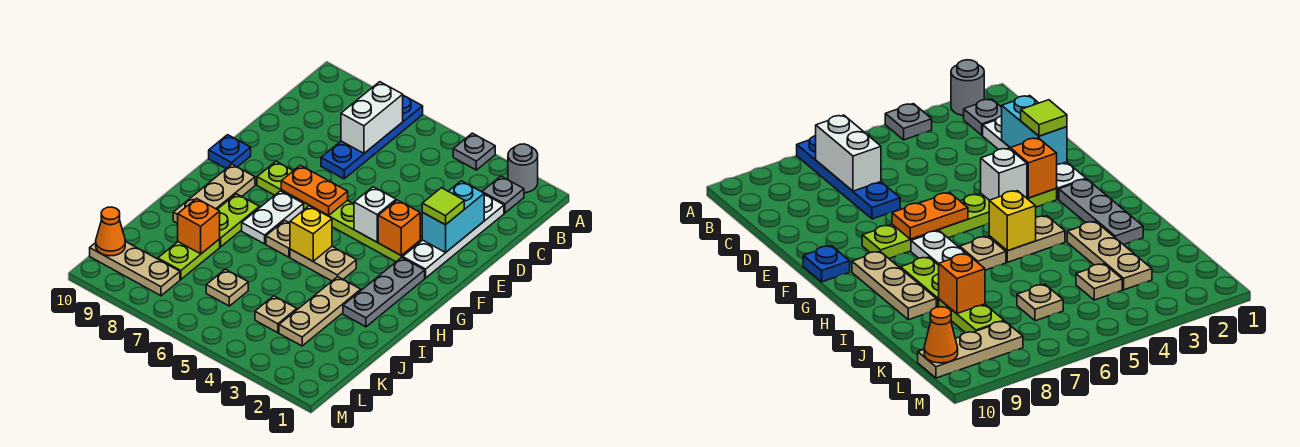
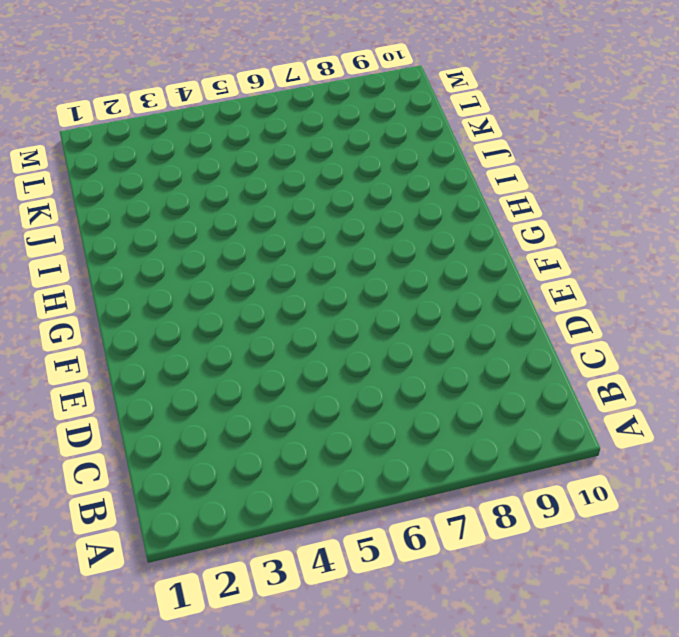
none -> grey round brick A2 level 1
none -> grey plate A4 level 1
none -> blue plate A7:D7 level 1

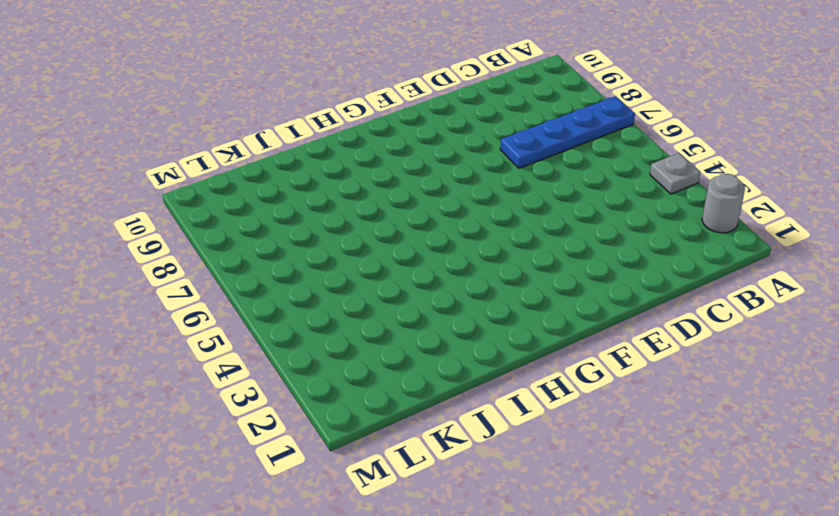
none -> grey plate B2 level 1
none -> white plate C2:F2 level 1
none -> lime plate F3:F8 level 1

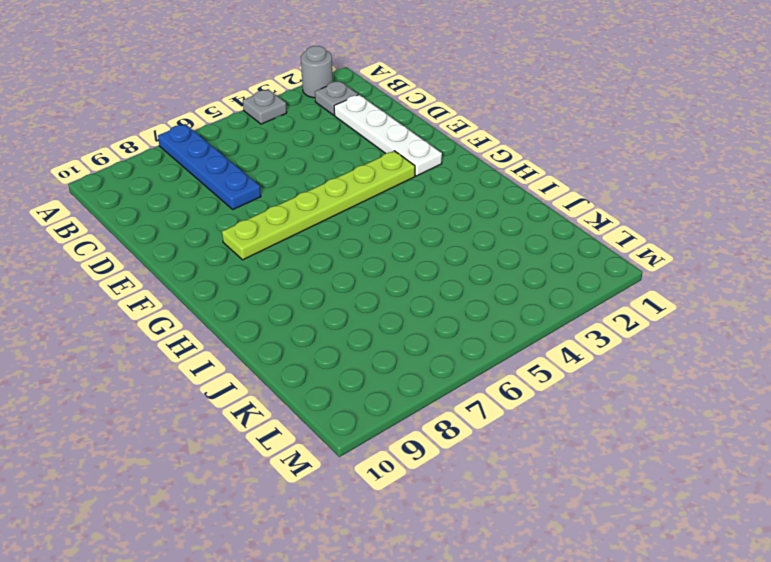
none -> blue plate F10 level 1
none -> grey plate G2:I2 level 1
none -> white plate G7:H7 level 1

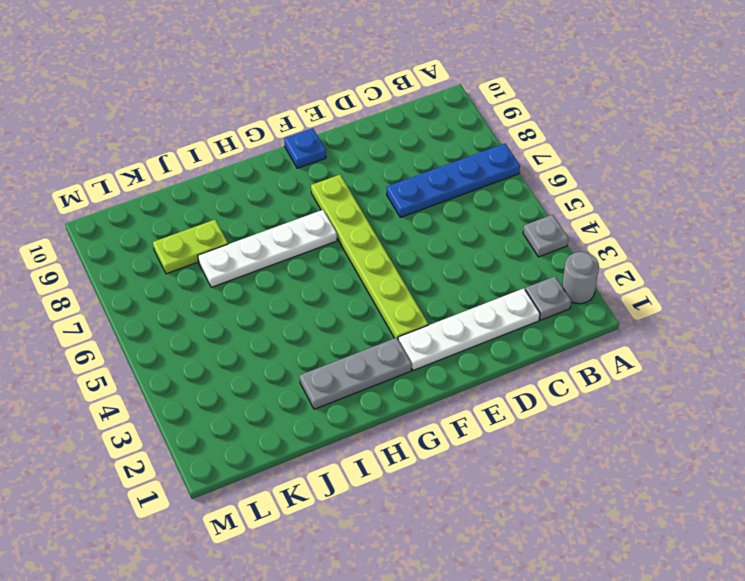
white plate G7:J7 level 1 -> white plate G7:H7 level 1
none -> tan plate G9:I9 level 1
none -> tan plate H4:H5 level 1
none -> tan plate H6 level 1

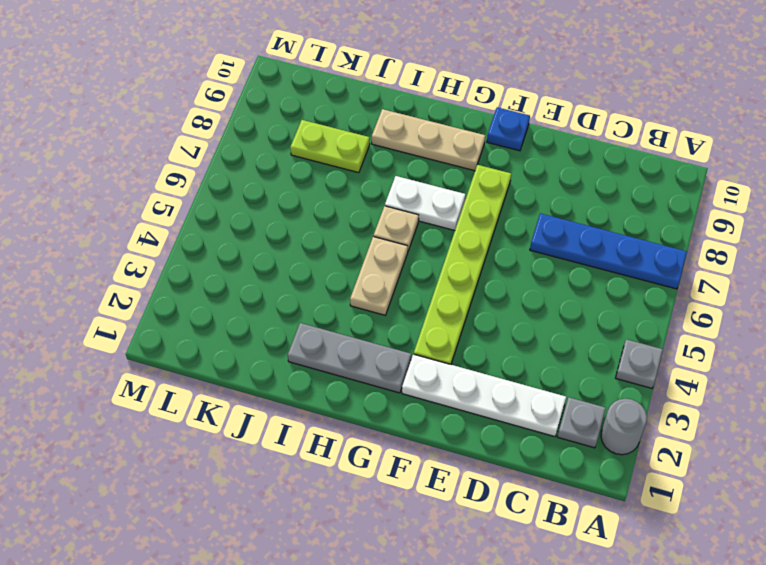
none -> lime plate H8:I8 level 1
none -> tan plate I3:K3 level 1
none -> tan plate K4 level 1

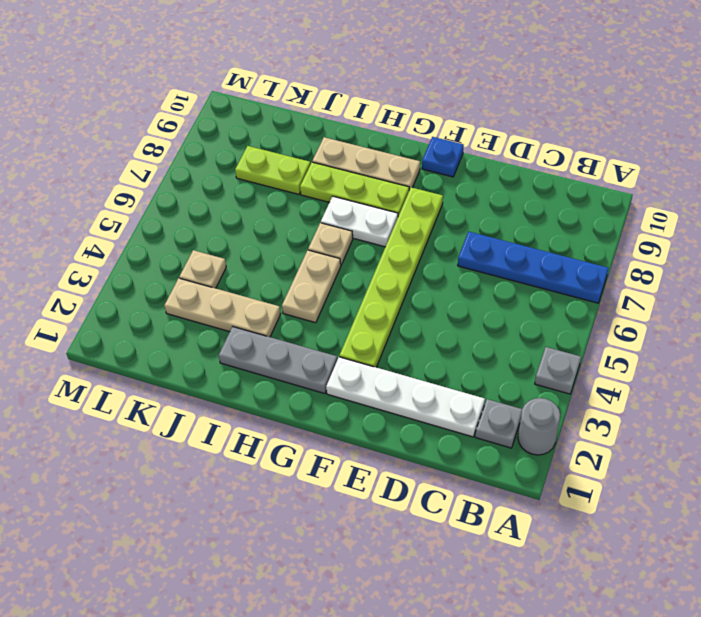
lime plate G8:I8 level 1 -> lime plate H8:I8 level 1
none -> tan plate K6 level 1
none -> tan plate L8:L10 level 1
none -> white brick B7:C7 level 2

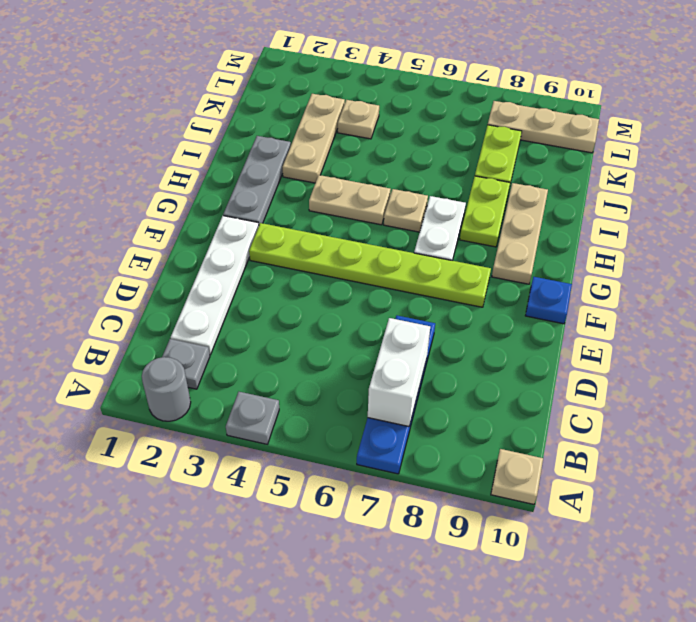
tan plate A10 level 1 -> tan plate K6 level 1
none -> cyan brick D2:E2 level 2
none -> orange brick F3 level 2
none -> white brick F4 level 2

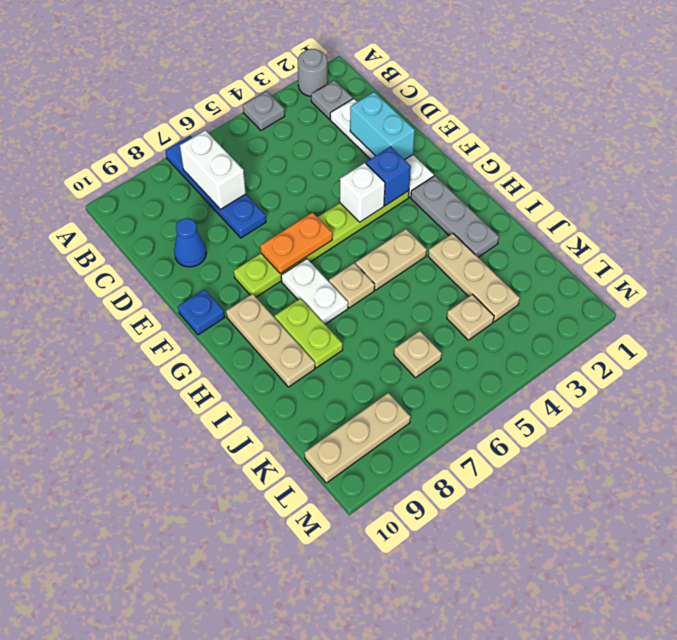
blue cone D9 level 1 -> none
blue brick F3 level 2 -> orange brick F3 level 2
none -> lime plate J8:K8 level 1
none -> yellow brick H5 level 2
none -> orange brick J8 level 2

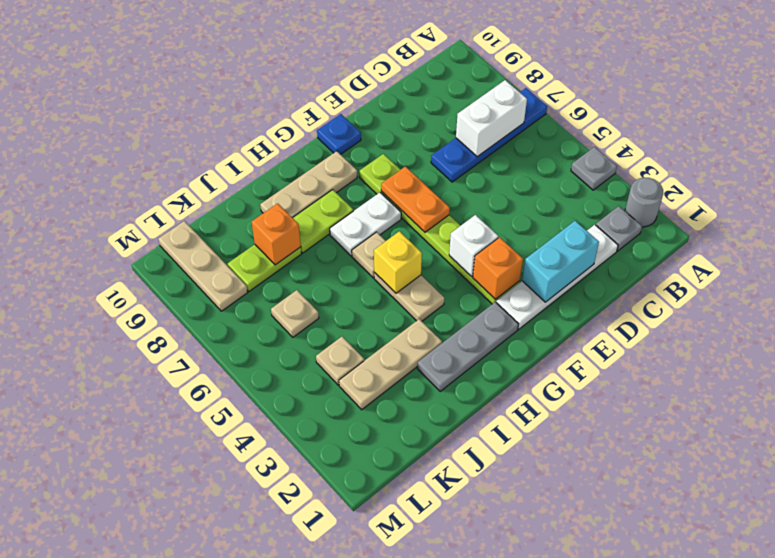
none -> orange cone L10 level 2
none -> lime tile E2 level 3

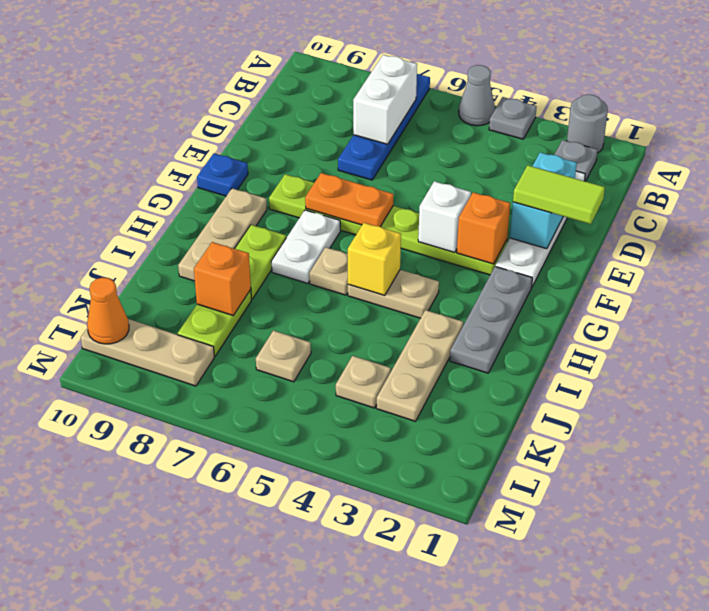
grey cone A5 level 1 -> none
lime tile E1:E2 level 3 -> lime tile E2 level 3

